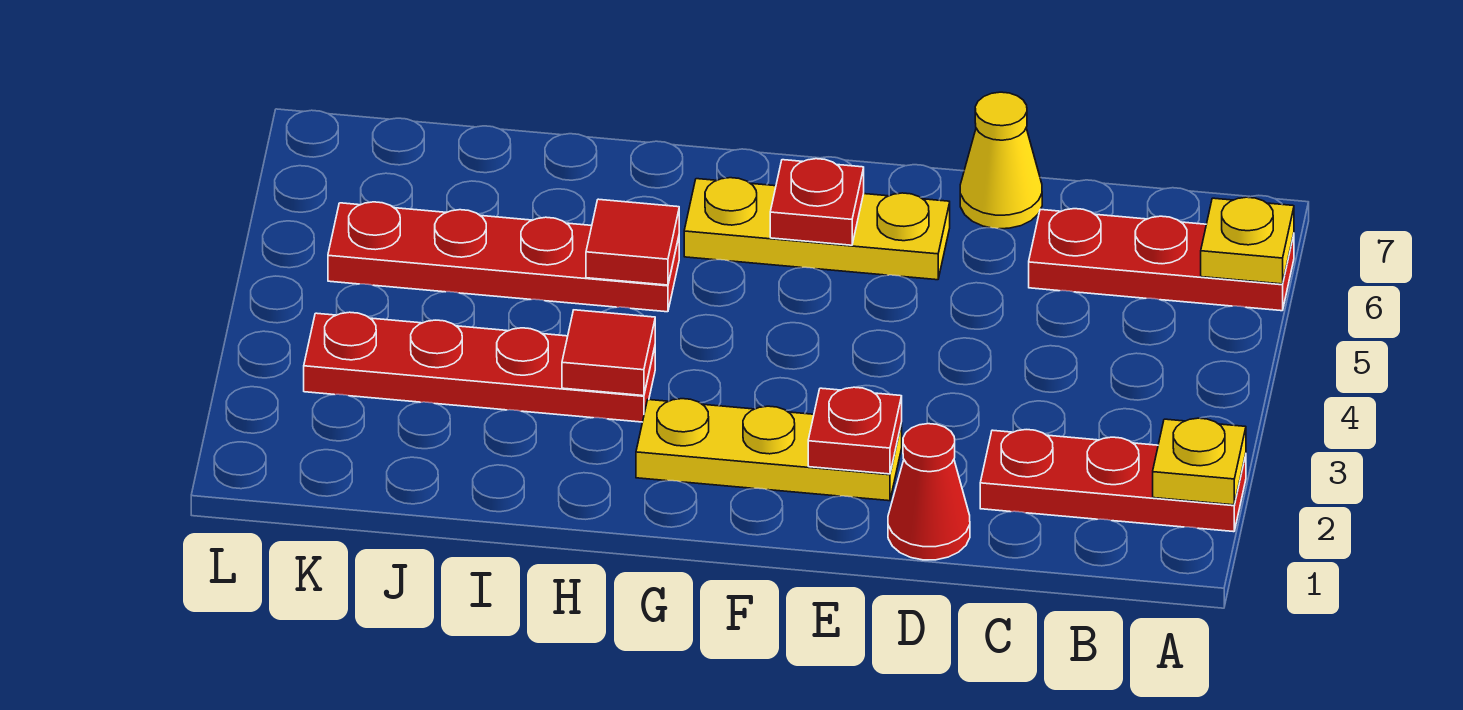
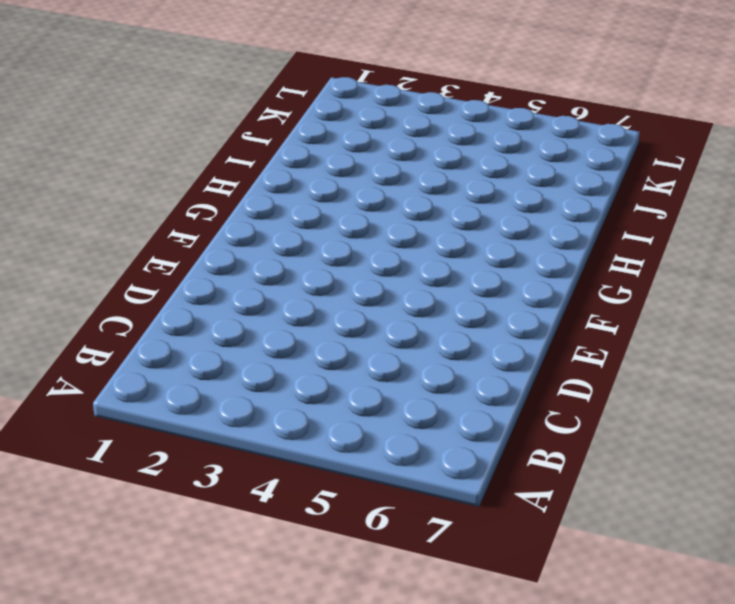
none -> red plate A2:C2 level 1
none -> red plate A6:C6 level 1
none -> red cone D1 level 1

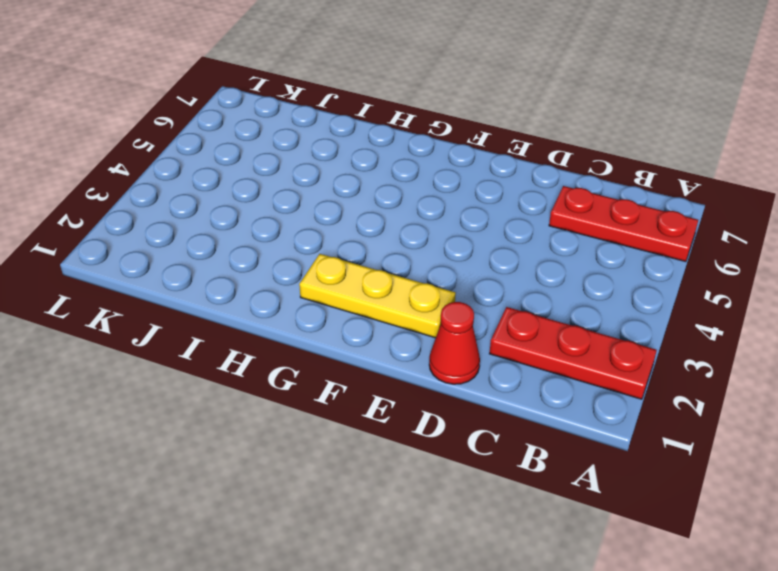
none -> yellow cone D7 level 1
none -> yellow plate E6:G6 level 1
none -> red plate H3:K3 level 1

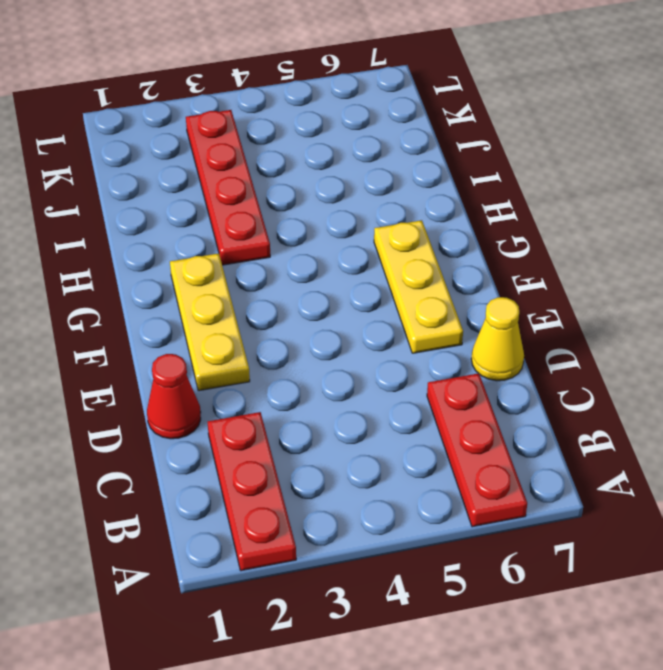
none -> red plate H5:K5 level 1
none -> yellow plate A2 level 2
none -> yellow plate A6 level 2

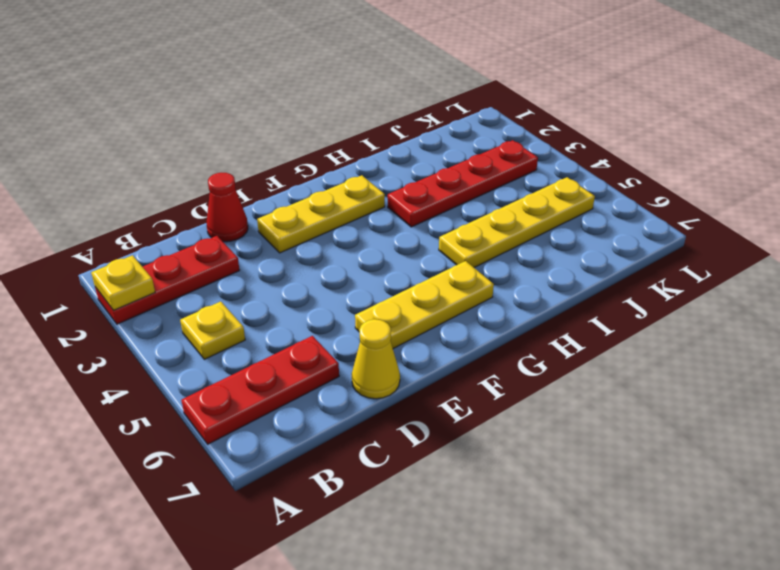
yellow plate B4 level 1 -> yellow plate A6 level 2
yellow plate H5:K5 level 1 -> red plate H5:K5 level 1
none -> red plate E2 level 2
none -> red plate F6 level 2
none -> red tile H3 level 2

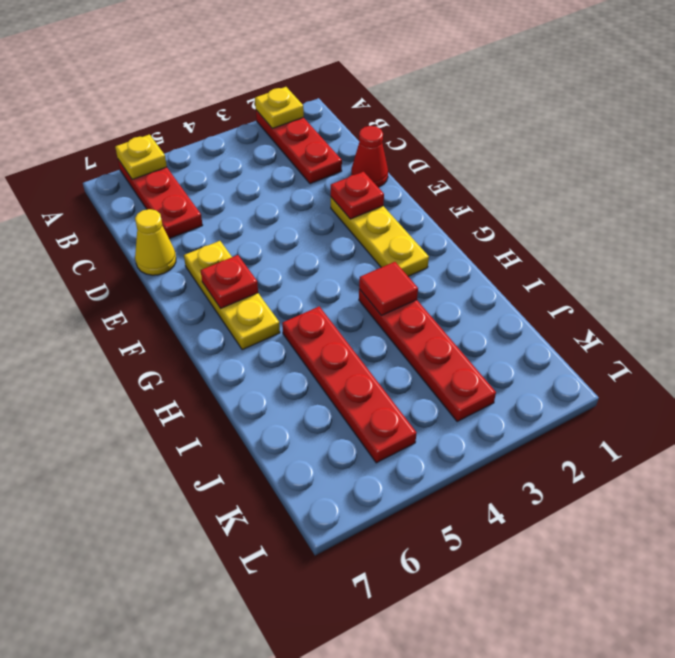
none -> red tile H5 level 2

